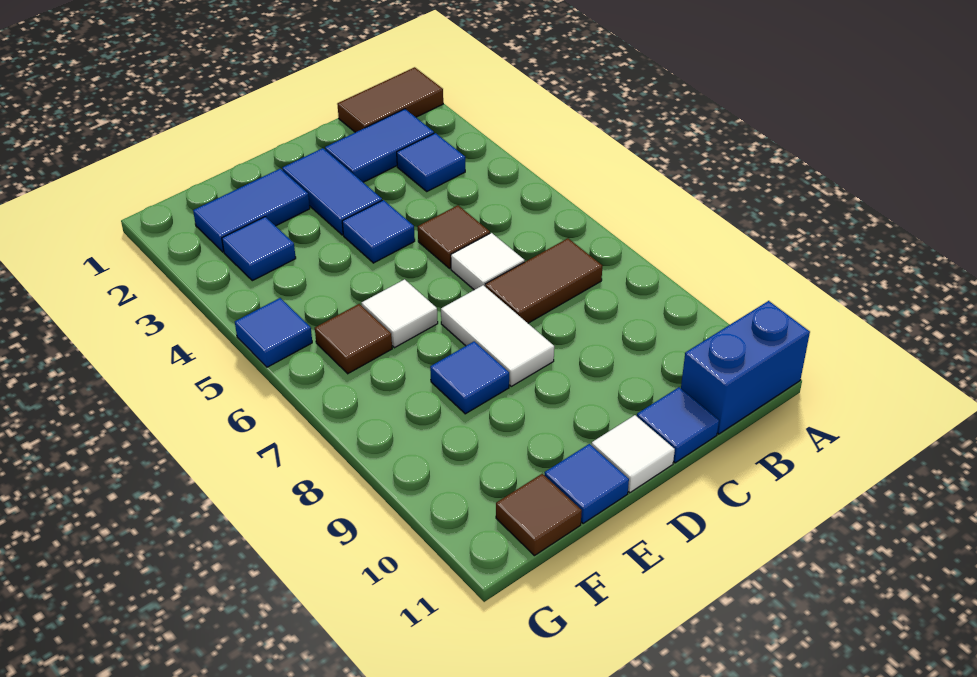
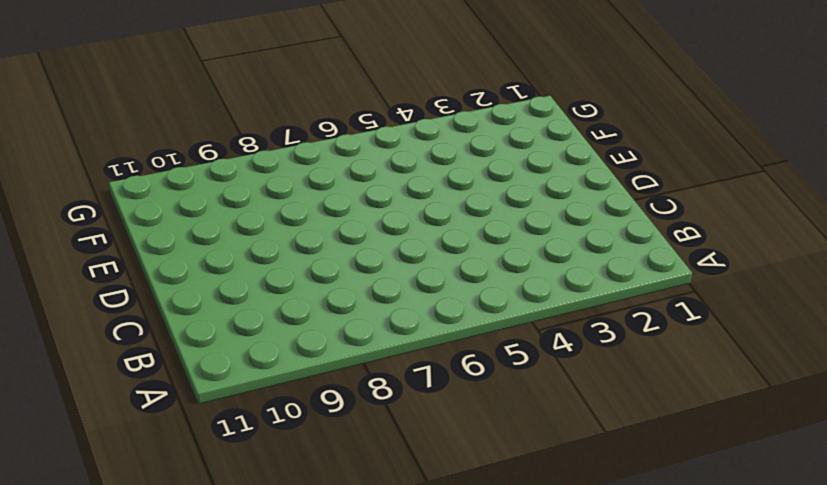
none -> brown tile A1:B1 level 1
none -> blue brick A11:B11 level 1
none -> blue tile B2:C2 level 1

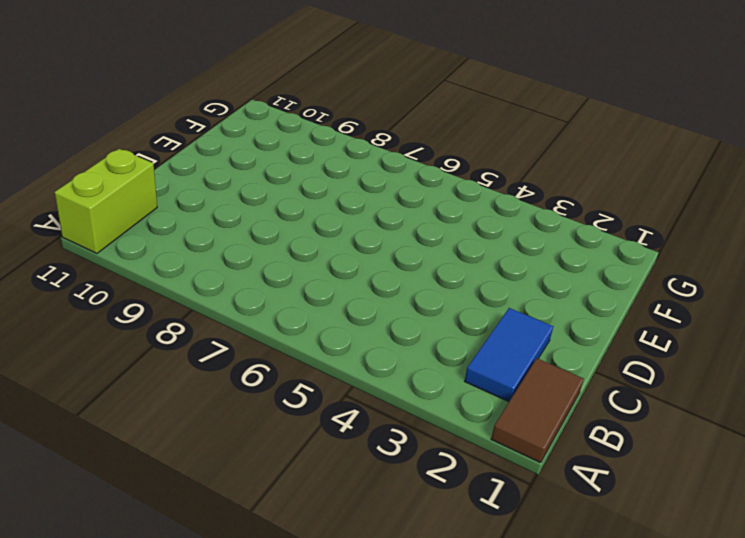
lime brick A11:B11 level 1 -> blue brick A11:B11 level 1
none -> blue tile B3 level 1
none -> brown tile B7:C7 level 1
none -> brown tile C5 level 1

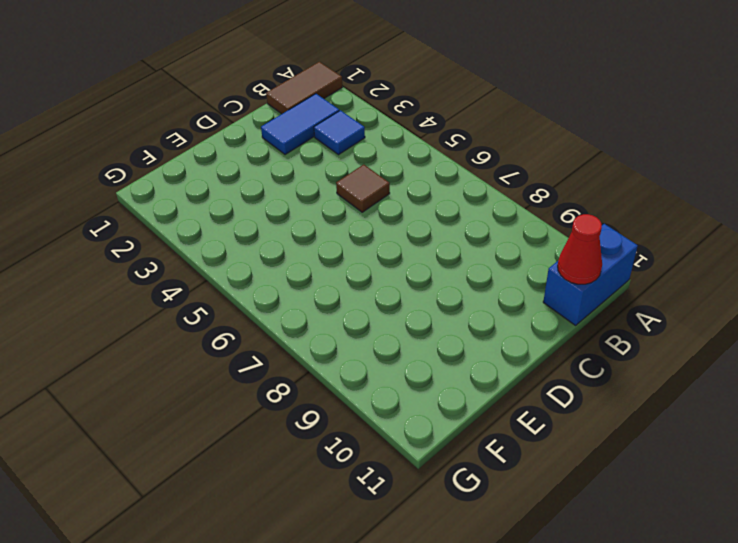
red cone B11 level 2 -> none
none -> brown tile B7:C7 level 1
none -> white tile C6 level 1
none -> blue tile C11 level 1

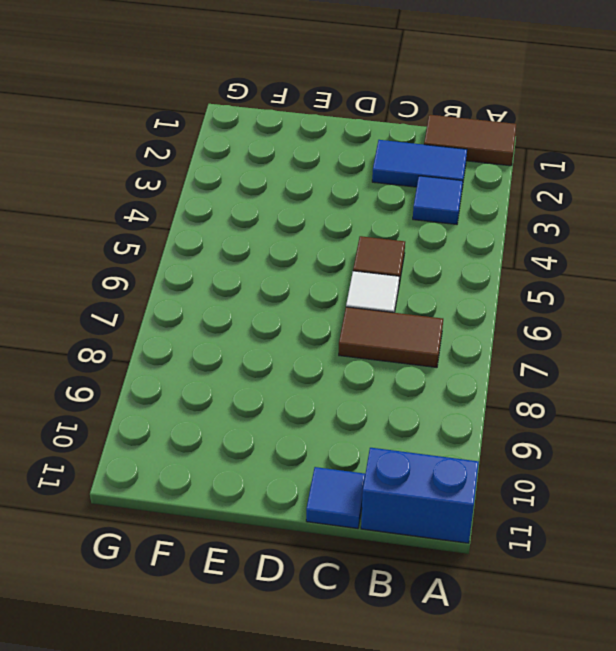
none -> blue tile D2:D3 level 1
none -> blue tile D4 level 1
none -> white tile D7:D8 level 1

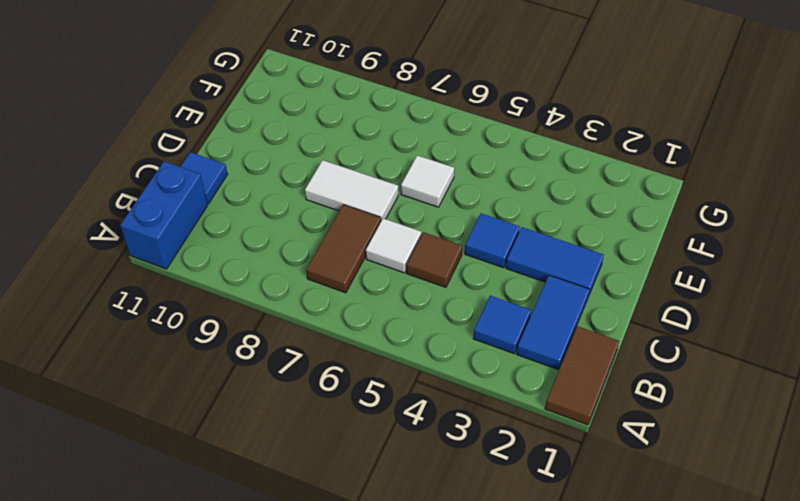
none -> white tile D11 level 1
none -> blue tile E2:F2 level 1
none -> blue tile E8 level 1

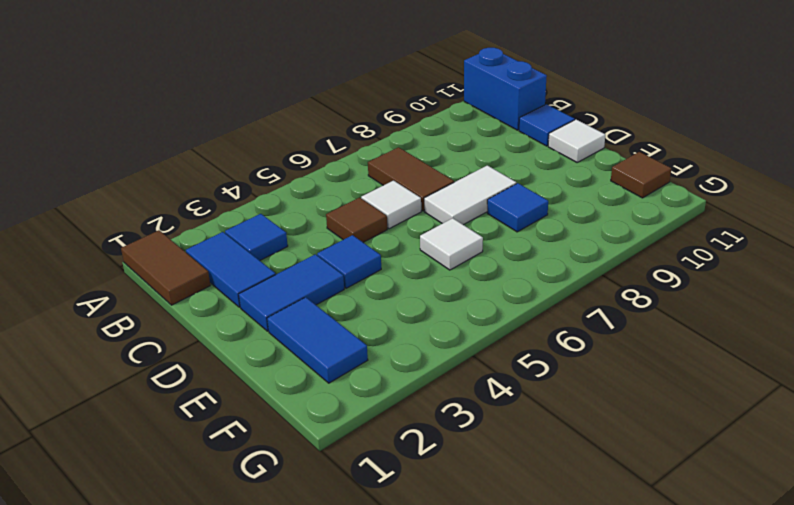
none -> blue tile E11 level 1
none -> blue tile F3 level 1
none -> brown tile F6 level 1

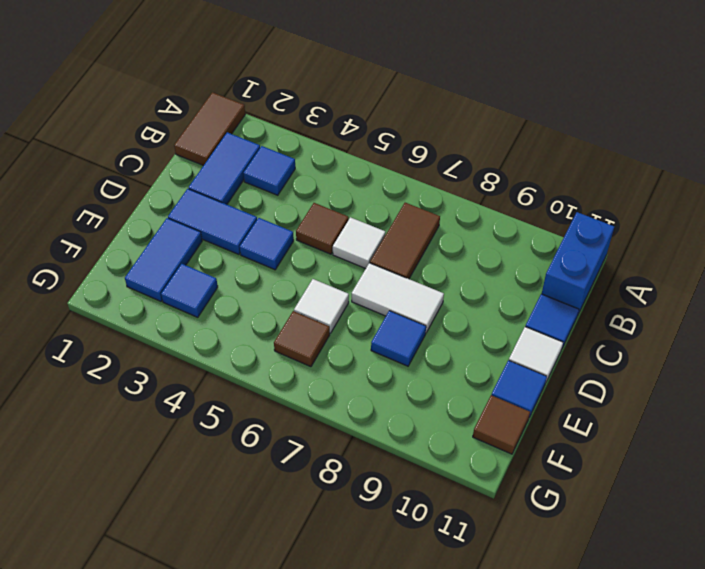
none -> blue tile G5 level 1

